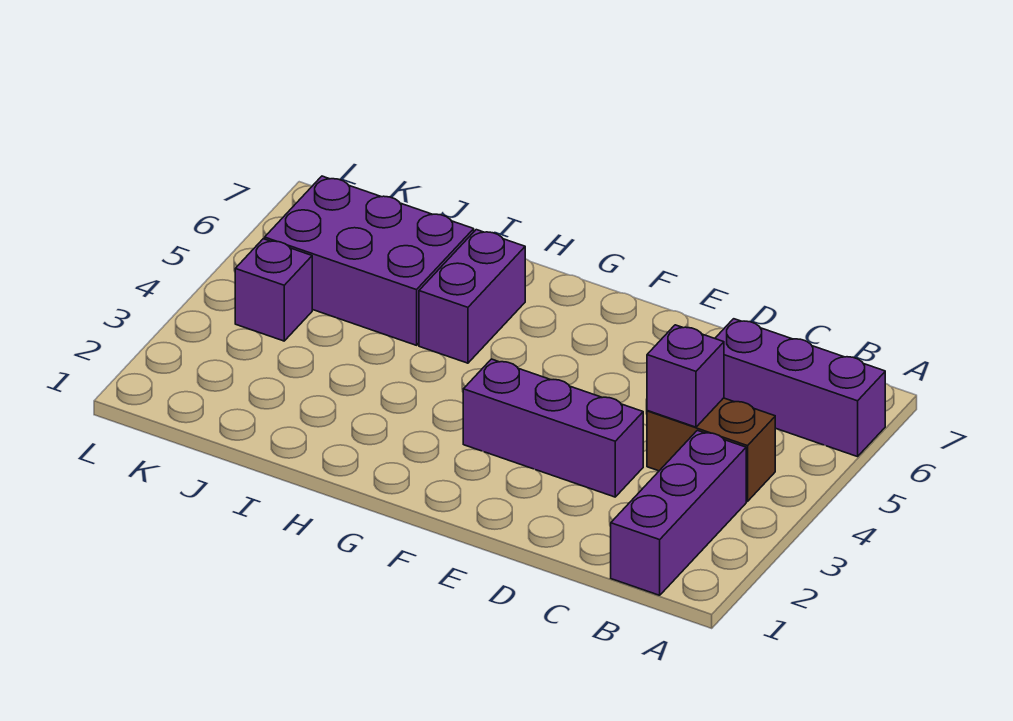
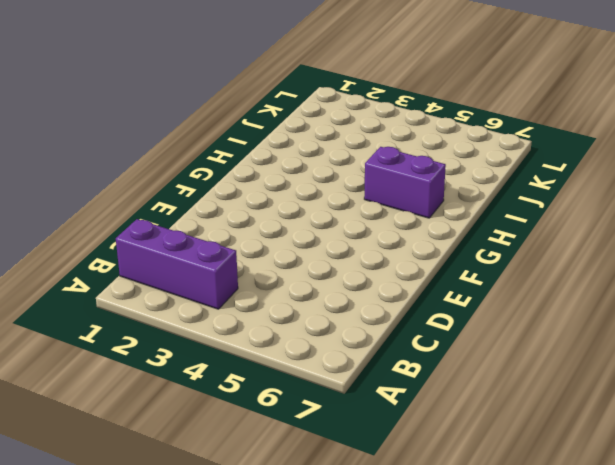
none -> purple brick A6:C6 level 1
none -> brown brick B4:C4 level 1

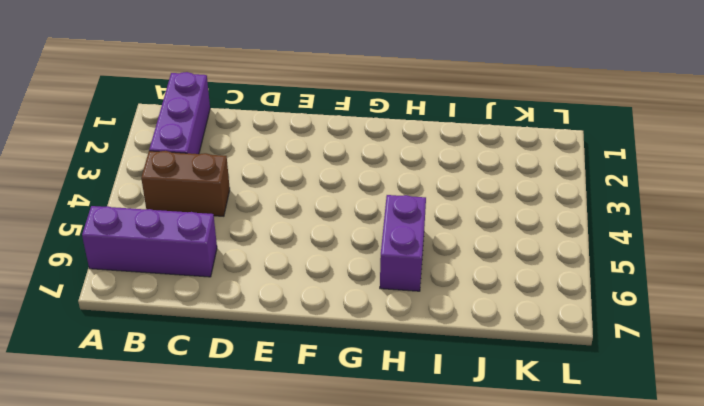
none -> purple brick D3:F3 level 1
none -> purple brick I5:K6 level 1

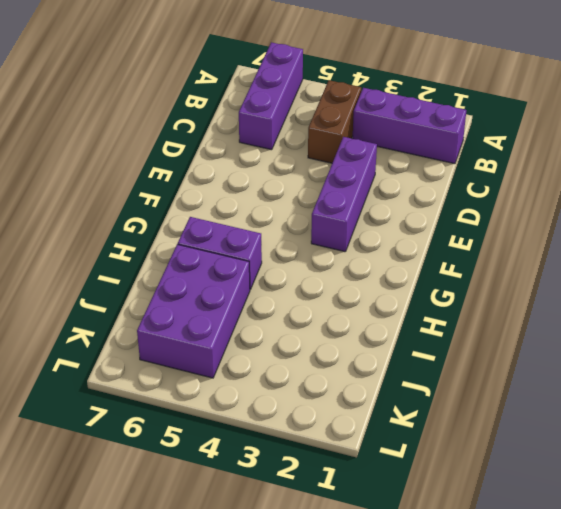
none -> purple brick K4 level 1
none -> purple brick C4 level 2

